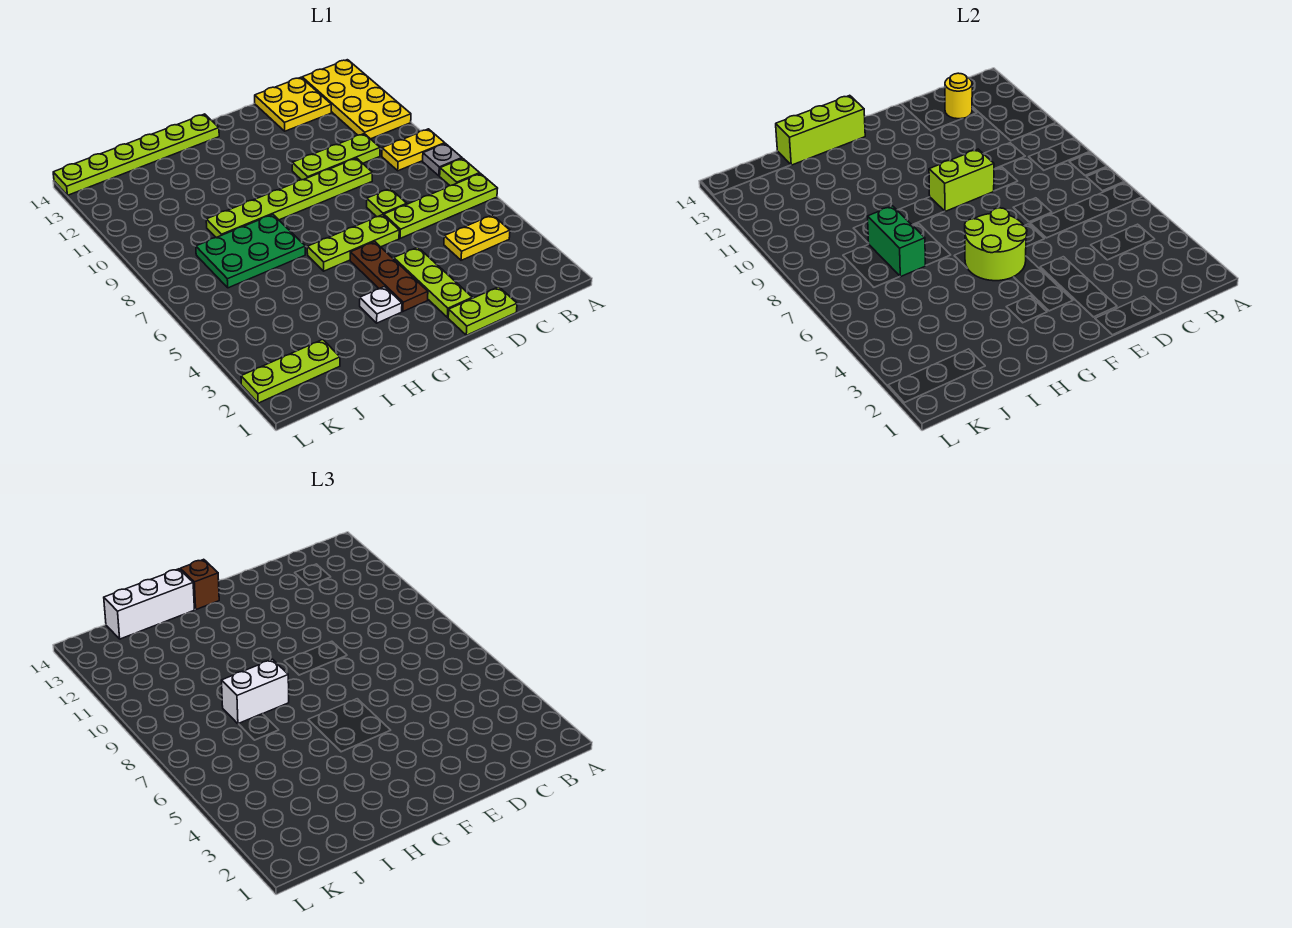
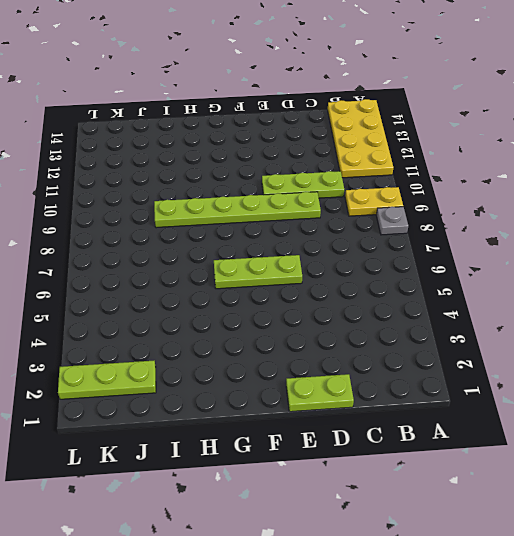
none -> lime plate A6:D6 level 1
none -> lime plate A7 level 1
none -> yellow plate B4:C4 level 1

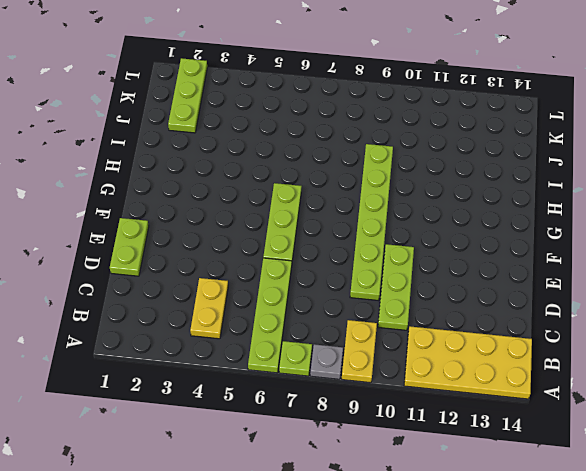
none -> yellow plate C13:D14 level 1
none -> lime plate D7 level 1
none -> lime plate E2:E4 level 1

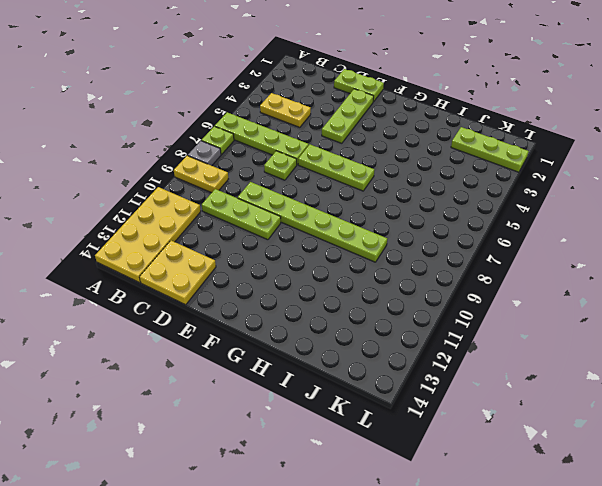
none -> brown plate F3:F5 level 1
none -> white plate G3 level 1
none -> lime plate G14:L14 level 1

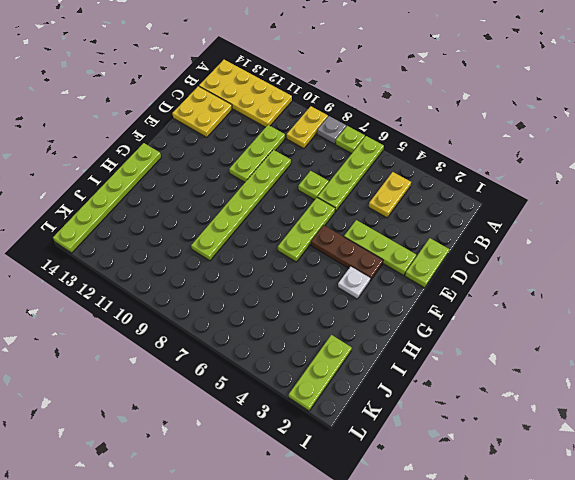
none -> green plate H7:J8 level 1
none -> yellow round brick C13 level 2
none -> lime brick E9:F9 level 2

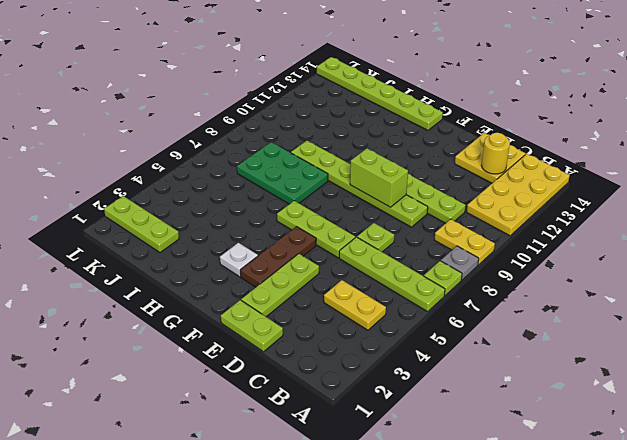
none -> lime round brick F5:G6 level 2
none -> lime brick G14:I14 level 2
none -> green brick I7:I8 level 2

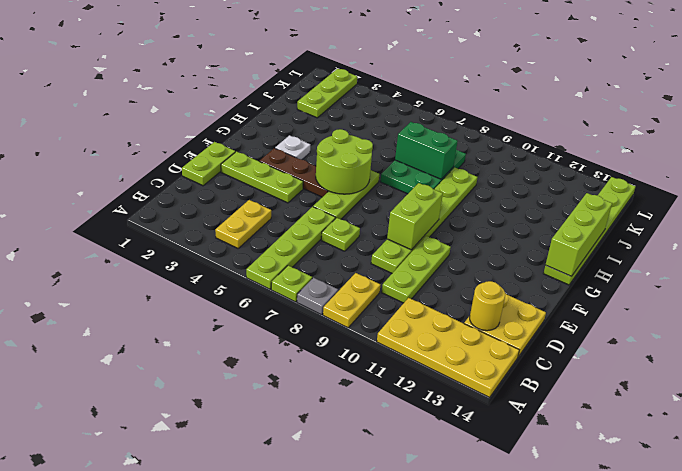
none -> brown brick G14 level 3
none -> white brick H8:I8 level 3
none -> white brick H14:J14 level 3

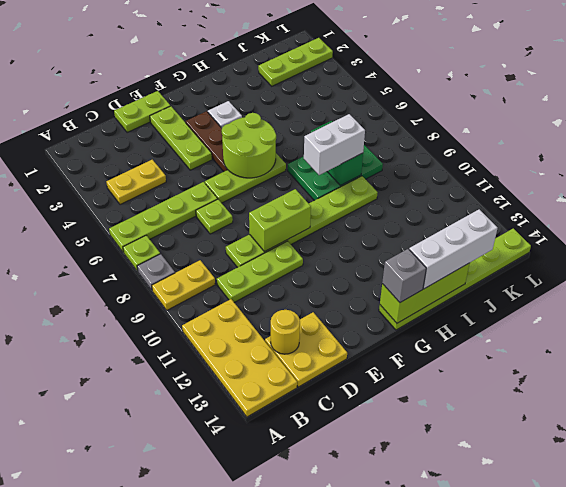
grey brick G14 level 3 -> brown brick G14 level 3

